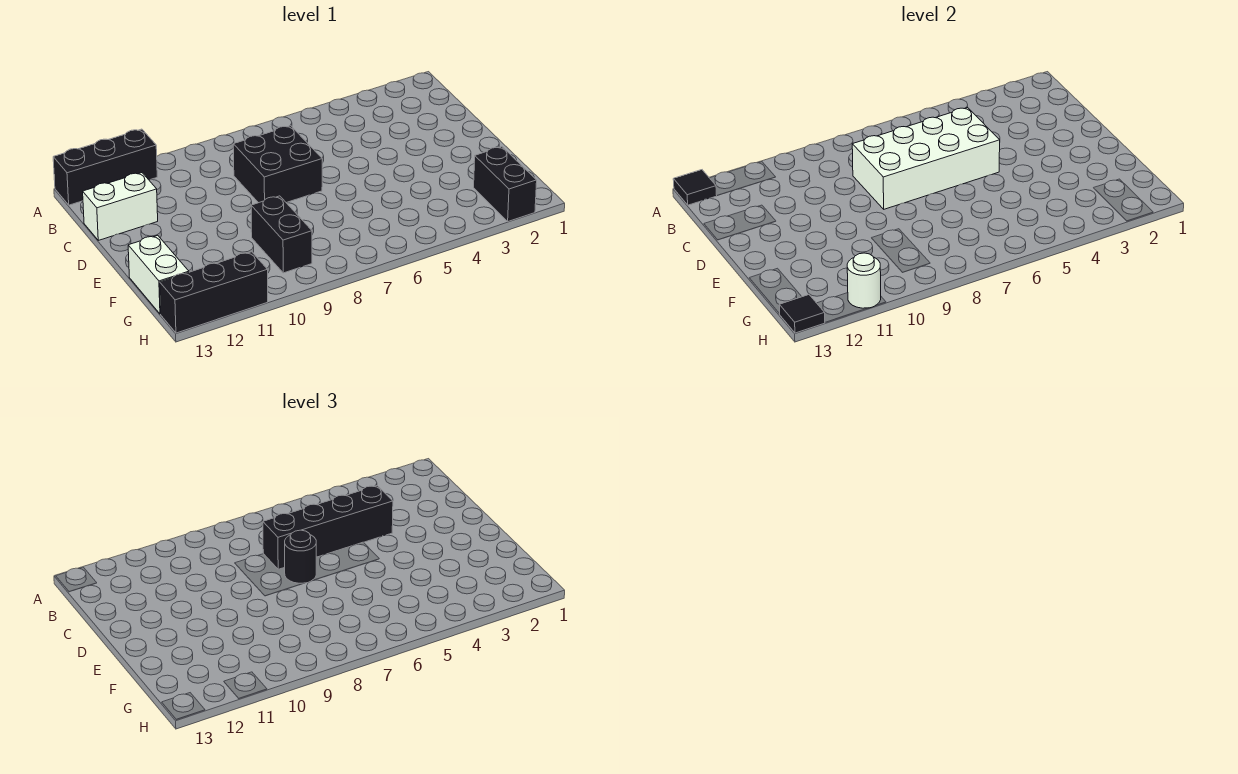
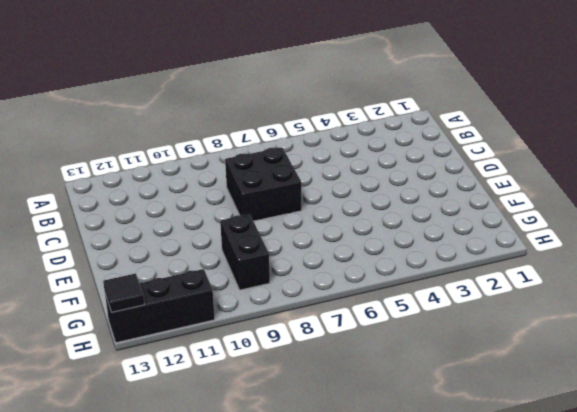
none -> black brick A11:A13 level 1
none -> white brick C12:C13 level 1
none -> white brick F13:G13 level 1

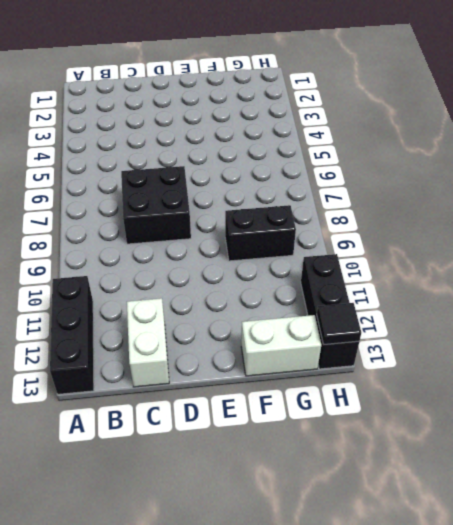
none -> black brick G2:H2 level 1
none -> black tile A13 level 2
none -> white brick C5:D8 level 2

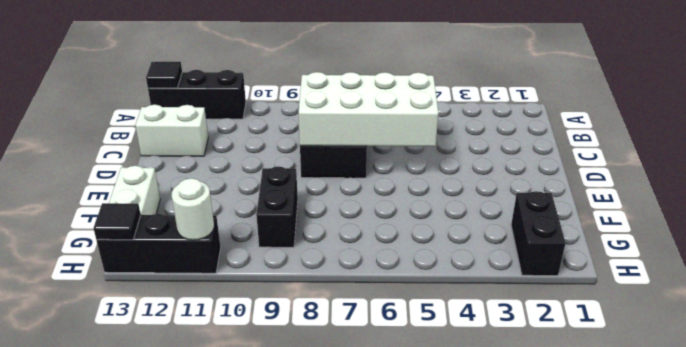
none -> black brick C4:C7 level 3
none -> black round brick D7 level 3

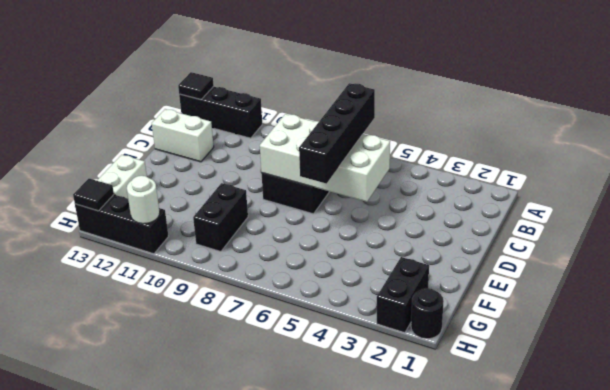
black brick B6:E6 level 3 -> black brick C4:C7 level 3
black round brick H1 level 1 -> black round brick D7 level 3

